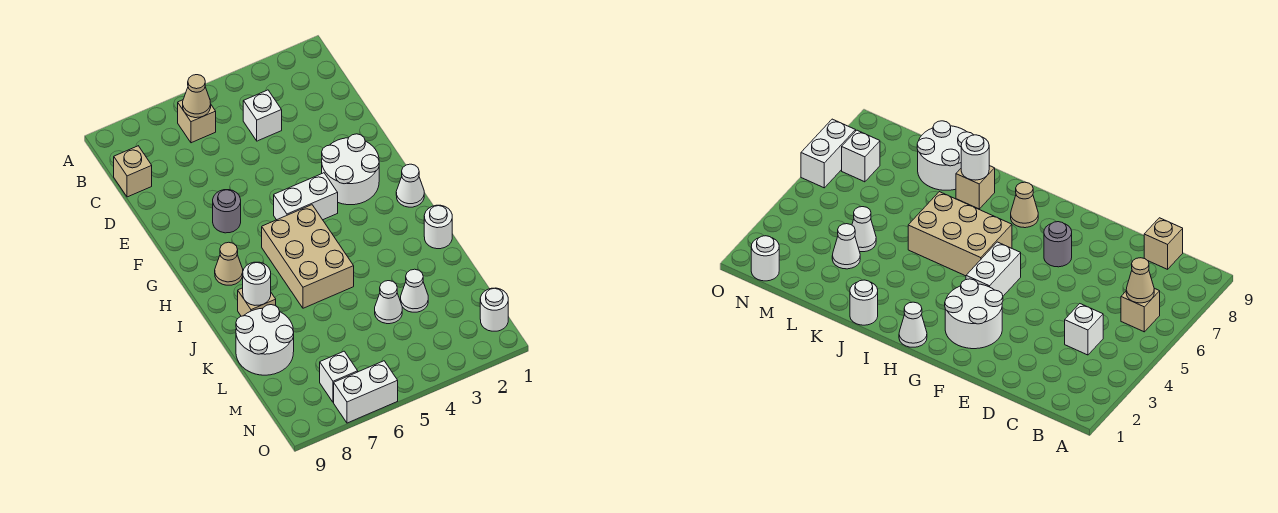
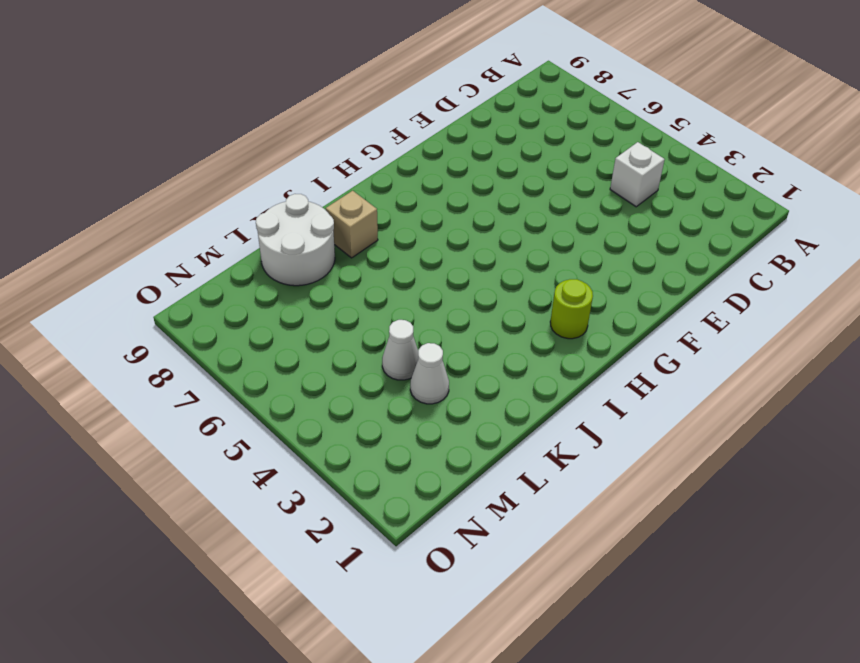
lime round brick H2 level 1 -> none
none -> tan brick B6 level 1
none -> tan brick C9 level 1
none -> white round brick F2:G3 level 1

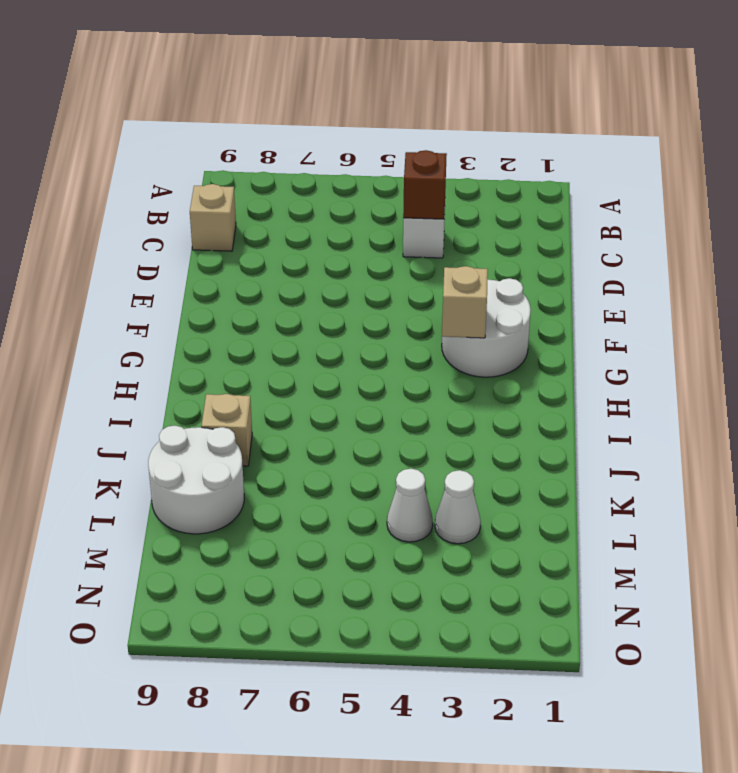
brown brick C4 level 2 -> none
tan brick G3 level 2 -> tan brick B6 level 1
none -> grey round brick F7 level 1
none -> white brick G4:G5 level 1
none -> white cone H1 level 1

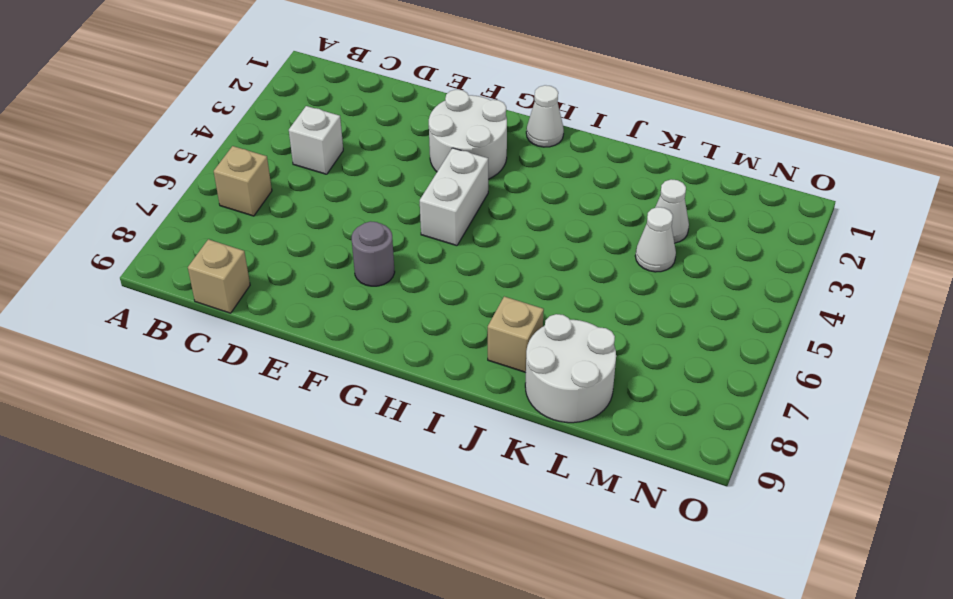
none -> tan brick H5:J6 level 1
none -> tan cone H8 level 1
none -> white round brick J1 level 1

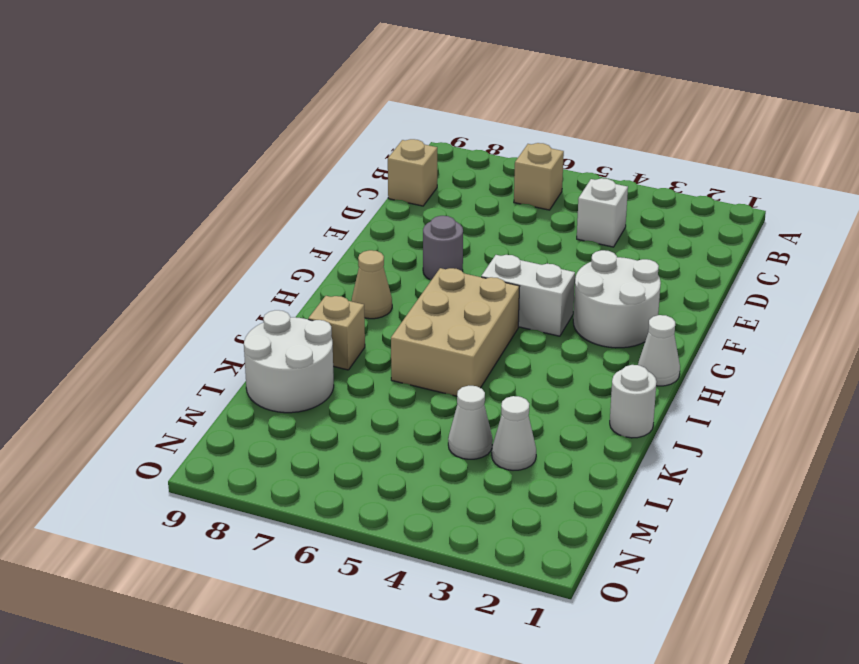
none -> white round brick N1 level 1
none -> white brick N7 level 1
none -> white brick O6:O7 level 1

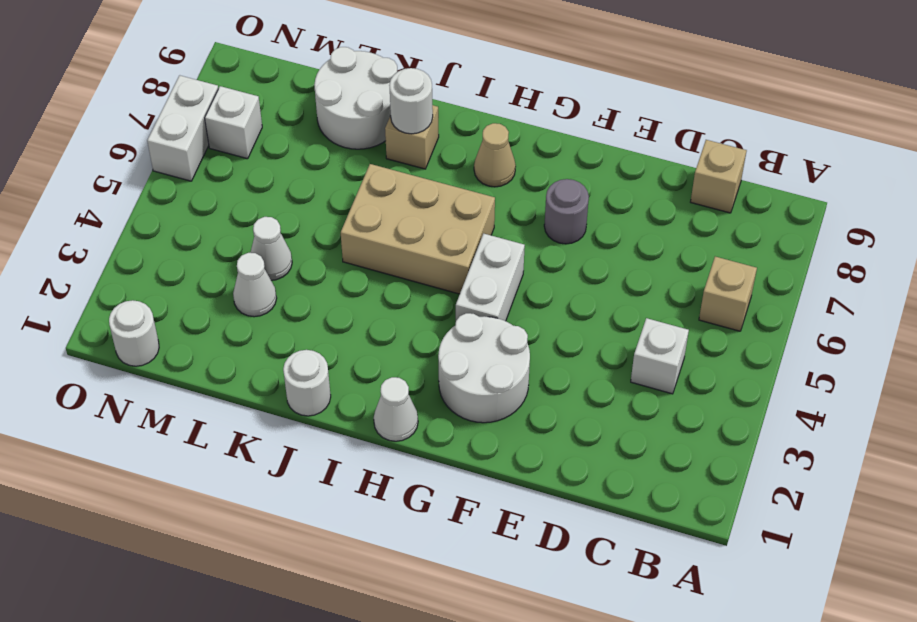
none -> tan cone B6 level 2

